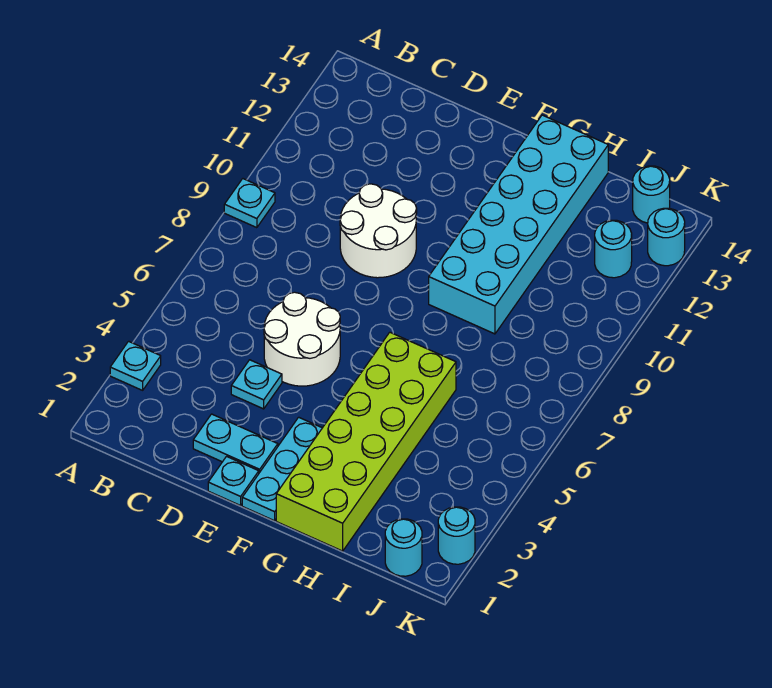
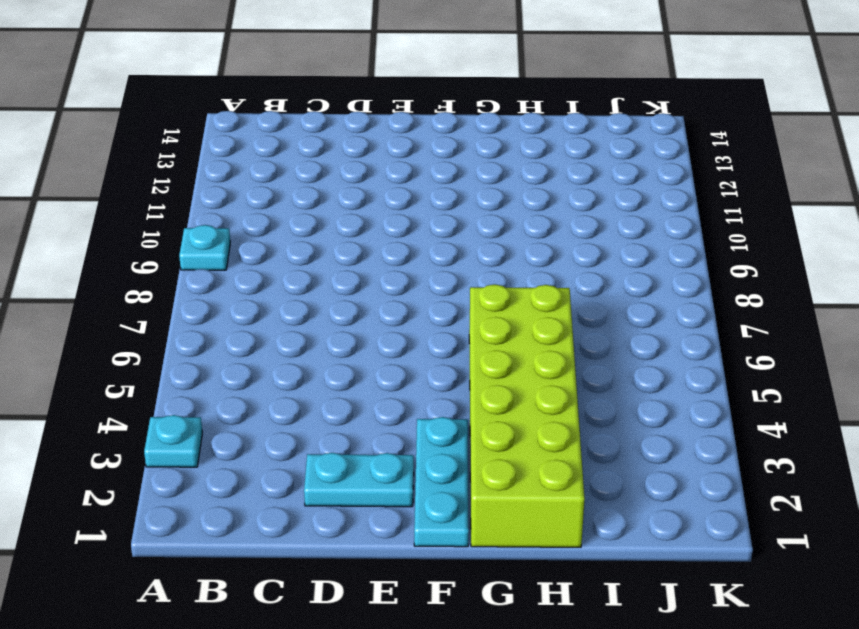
none -> cyan plate D4 level 1
none -> white round brick D5:E6 level 1
none -> white round brick D9:E10 level 1

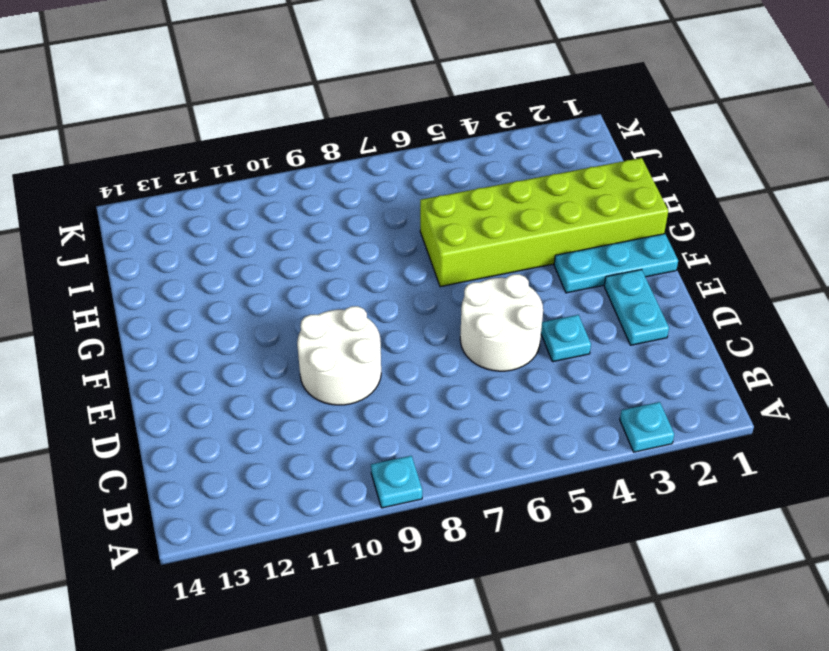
none -> cyan plate E1 level 1
none -> cyan brick G9:H14 level 1
none -> cyan round brick J1 level 1

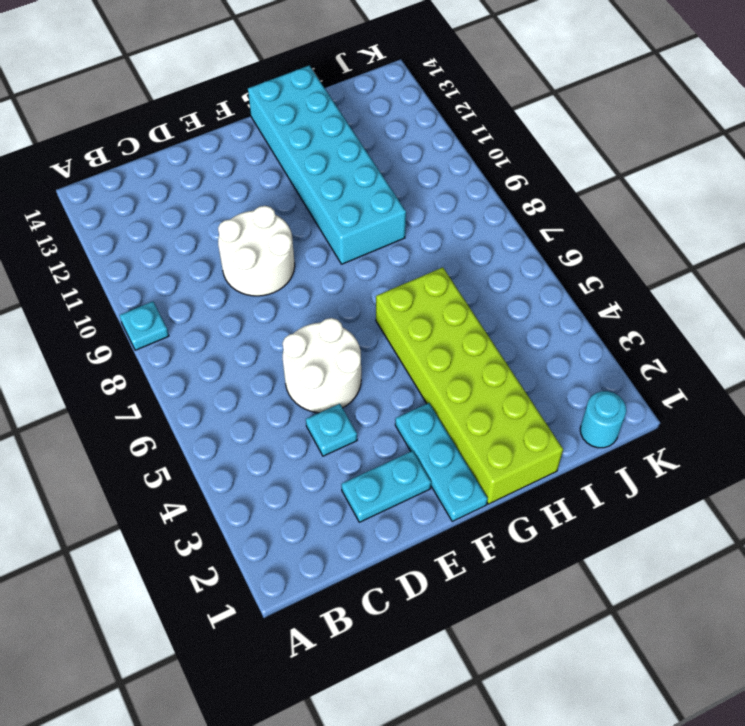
none -> cyan plate A3 level 1
none -> cyan plate E1 level 1
none -> cyan round brick J12 level 1

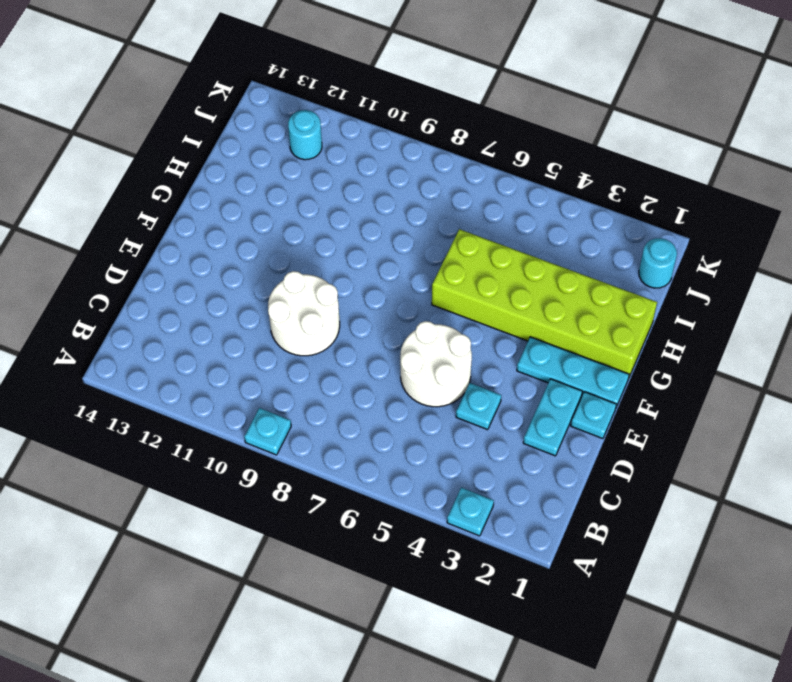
none -> cyan brick G9:H14 level 1
none -> cyan round brick J14 level 1
none -> cyan round brick K2 level 1

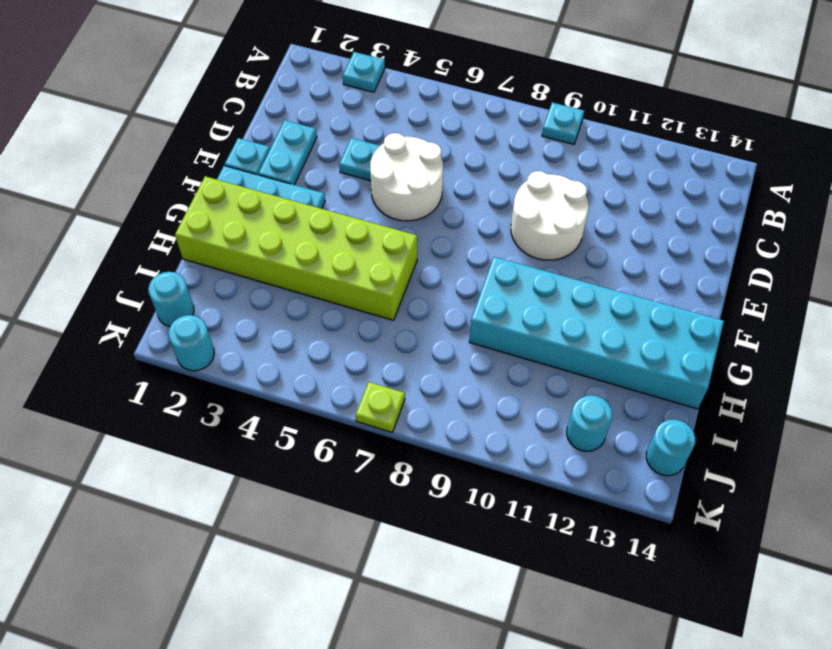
lime plate K7 level 1 -> none
none -> cyan round brick K13 level 1

